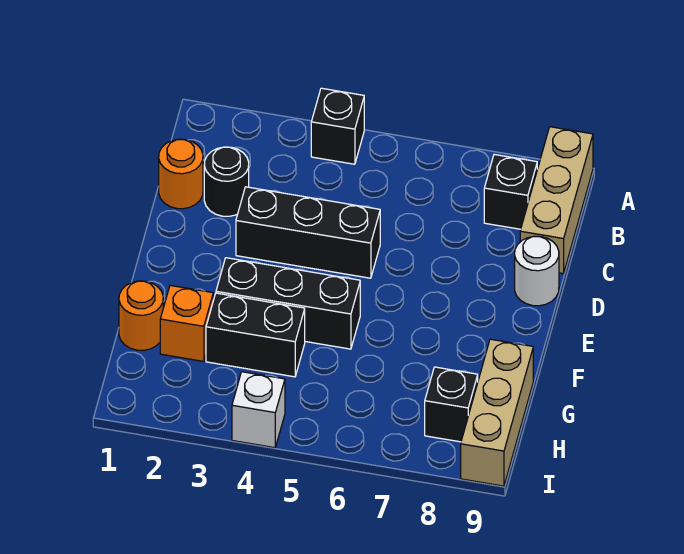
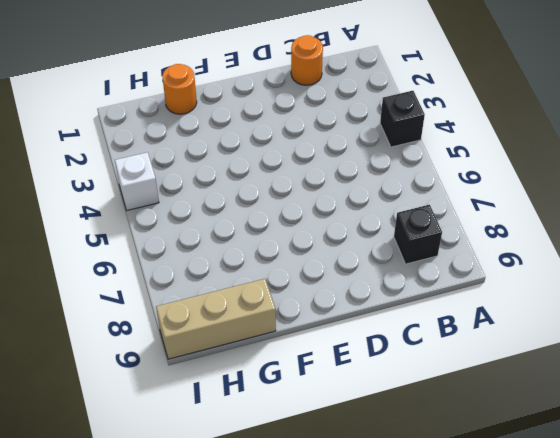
none -> tan brick A9:C9 level 1
none -> black round brick C2 level 1
none -> black brick D3:D5 level 1

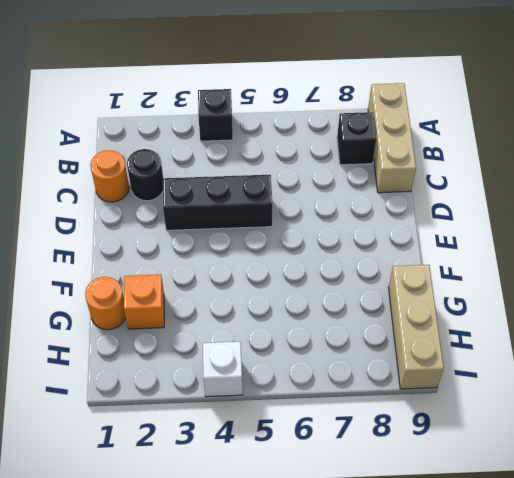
none -> white round brick D9 level 1
none -> black brick F3:F5 level 1
none -> black brick G3:G4 level 1

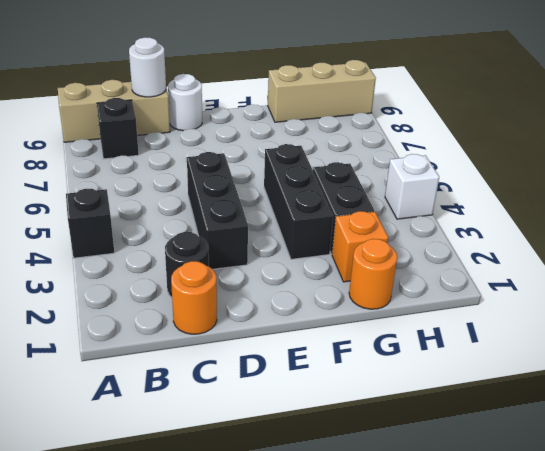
white round brick C9 level 2 -> none
none -> black brick H8 level 1

